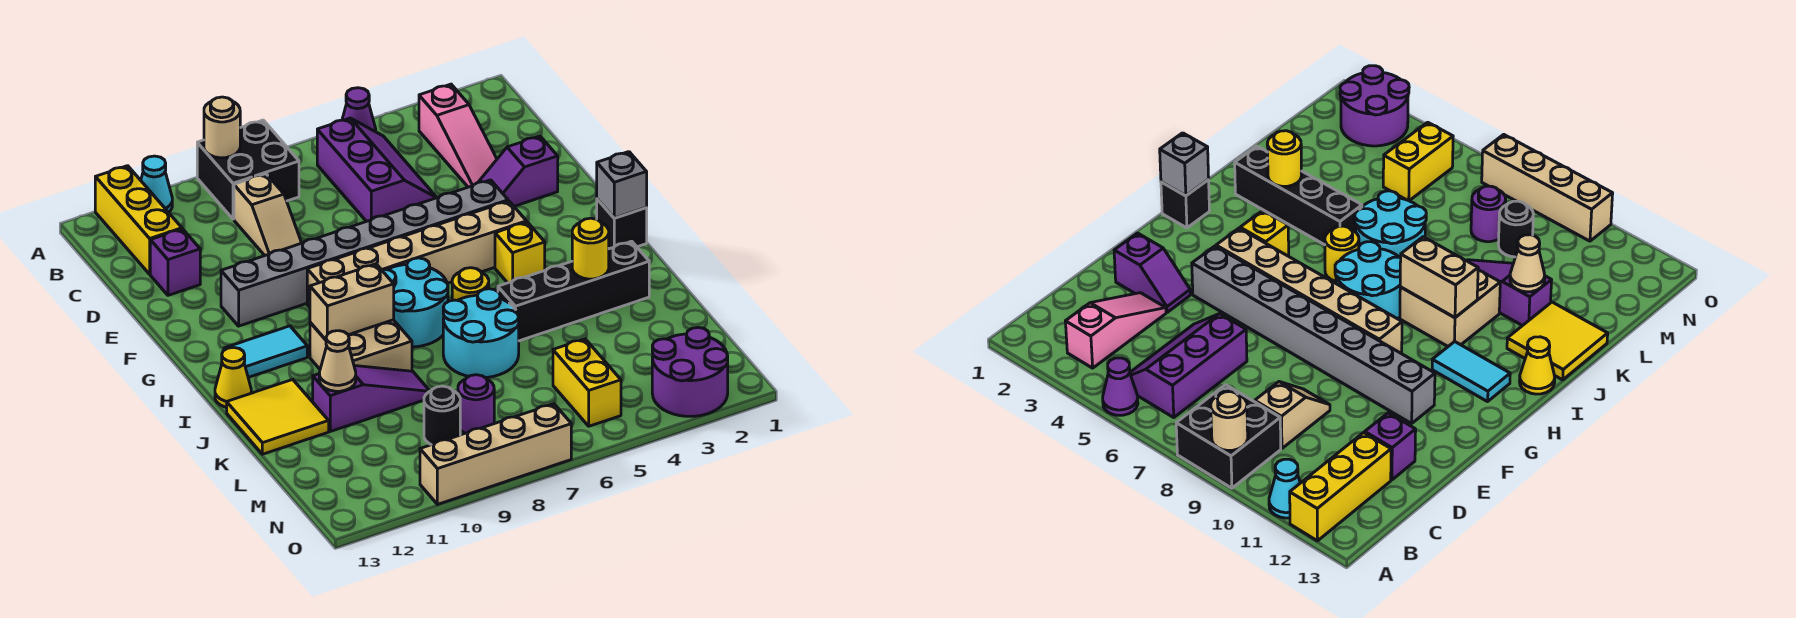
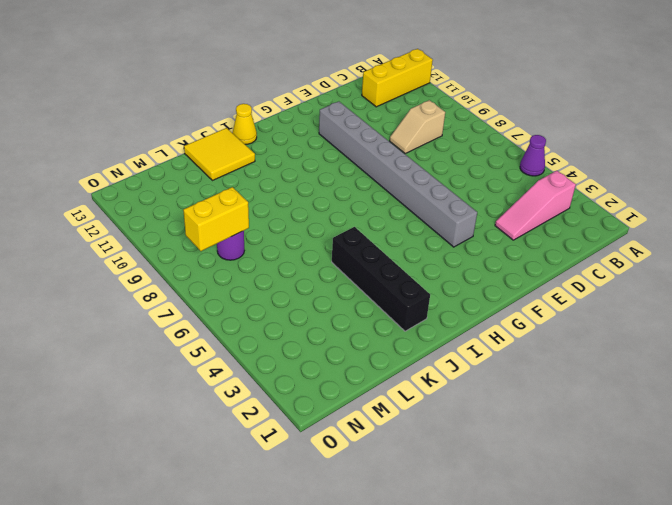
yellow brick M8:N8 level 2 -> yellow brick M5:N5 level 1
none -> black brick A8:B9 level 1
none -> cyan cone A11 level 1
none -> purple slope B5:D6 level 1 top 6
none -> purple brick D12 level 1

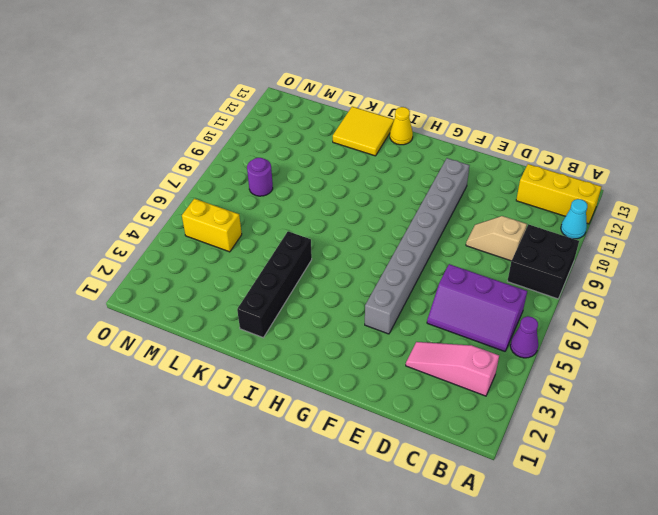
none -> purple brick D12 level 1
none -> purple slope E2:E3 level 1 top 2
none -> tan brick G4:G9 level 1
none -> black brick H1 level 1

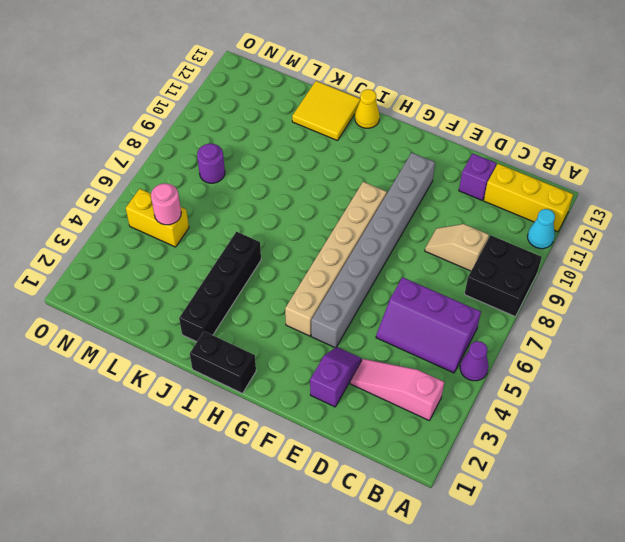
black brick H1:I1 level 1 -> black brick H1 level 1
pink round brick M5 level 2 -> none
none -> yellow brick H4 level 1
none -> cyan round brick H7:I8 level 1
none -> cyan tile H11:H12 level 1
none -> yellow round brick I6 level 1

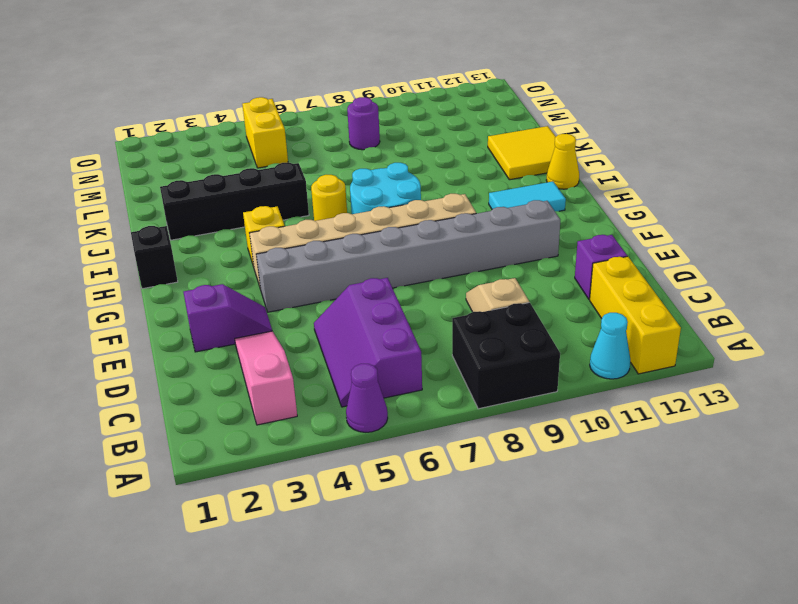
none -> tan brick I9:J10 level 1
none -> cyan round brick J6:K7 level 1
none -> purple slope K9:K11 level 1 top 11
none -> black round brick M9 level 1

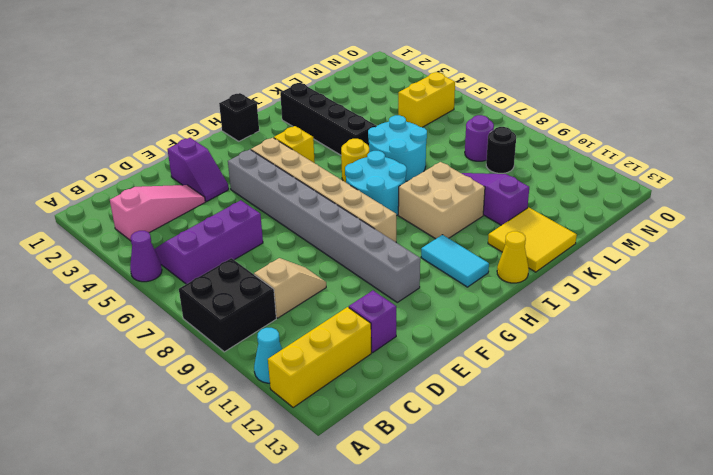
none -> purple round brick N2:O3 level 1
none -> tan brick O7:O10 level 1
none -> tan round brick A9 level 2
none -> grey brick H1 level 2

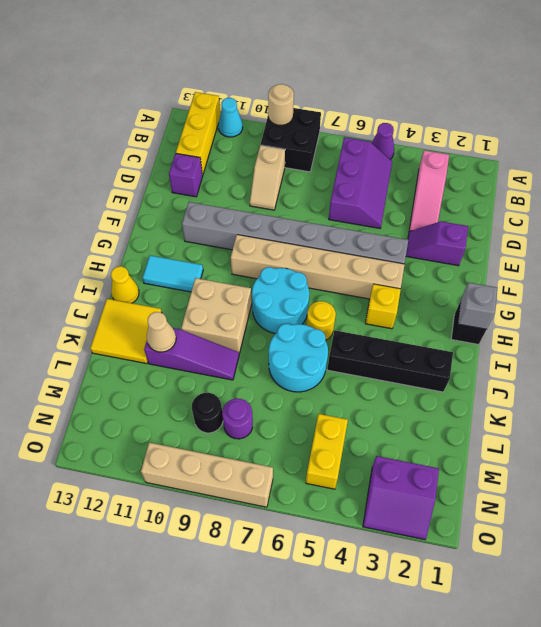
purple slope N2:O3 level 1 top N -> purple round brick N2:O3 level 1
none -> tan brick I9:I10 level 2
none -> yellow round brick J3 level 2

